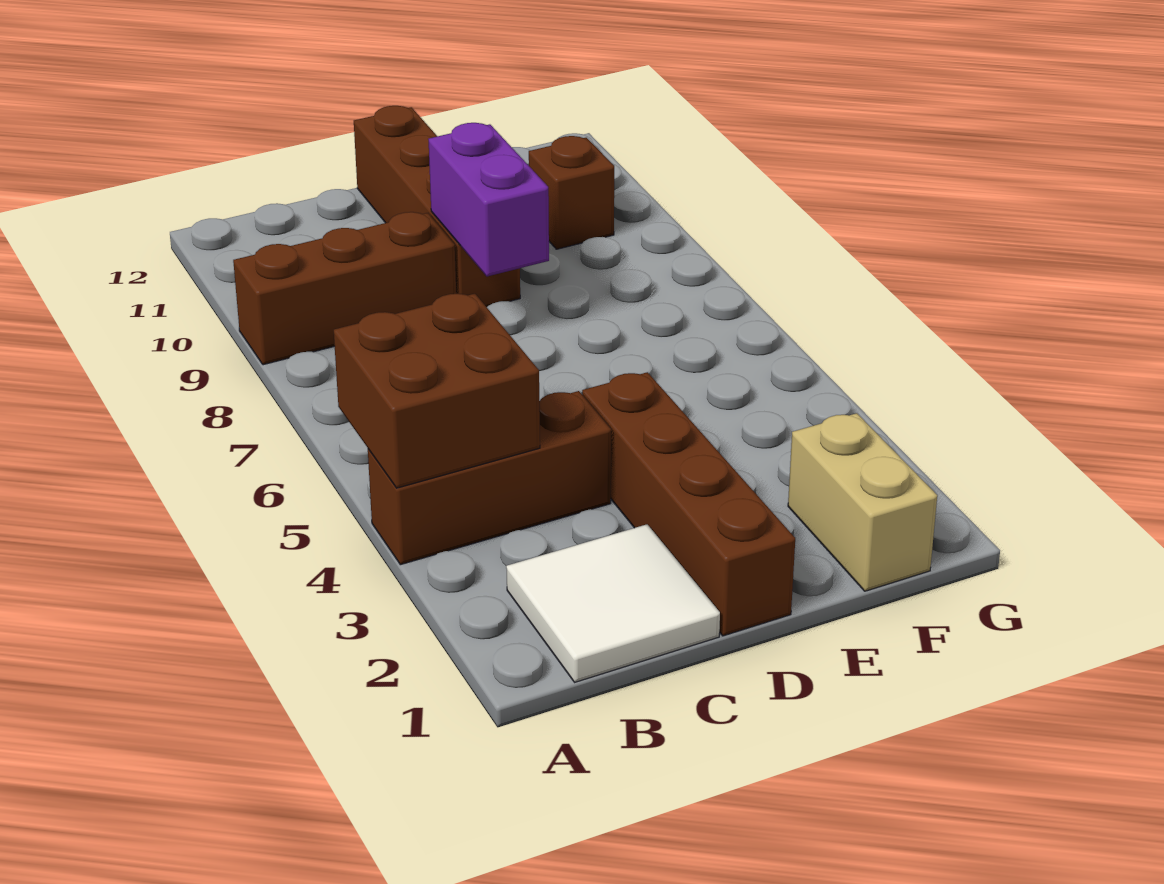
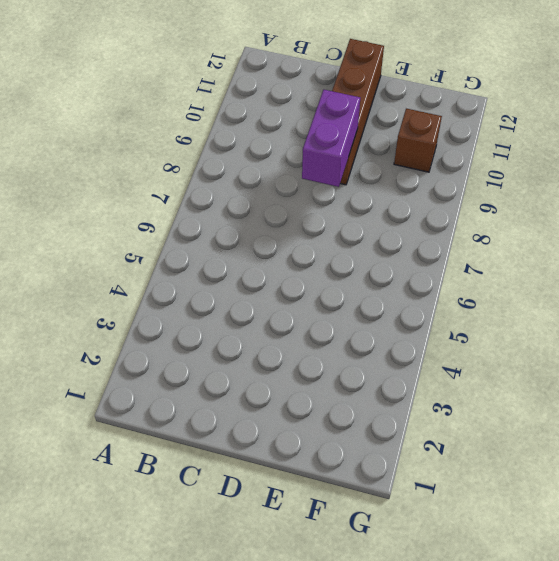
none -> brown brick A4:C4 level 1
none -> brown brick A9:C9 level 1

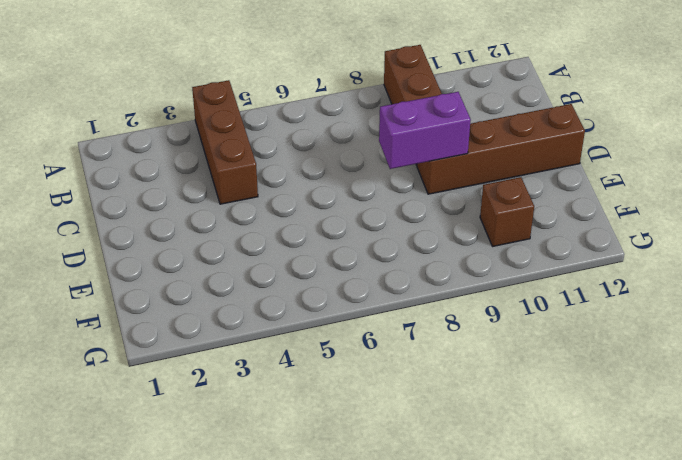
none -> white tile B1:C2 level 1
none -> brown brick D1:D4 level 1

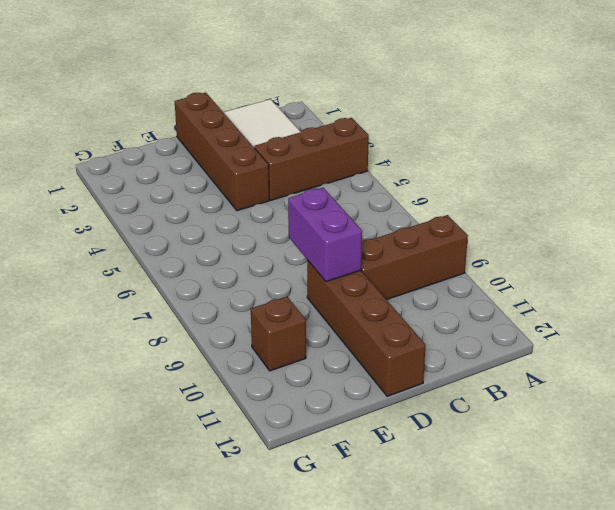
none -> tan brick F1:F2 level 1
none -> brown brick A4:B5 level 2

